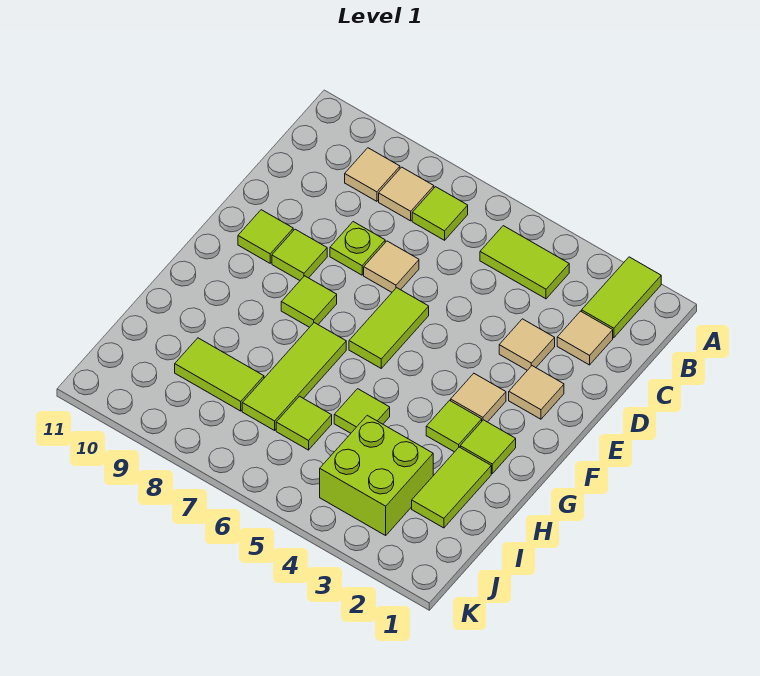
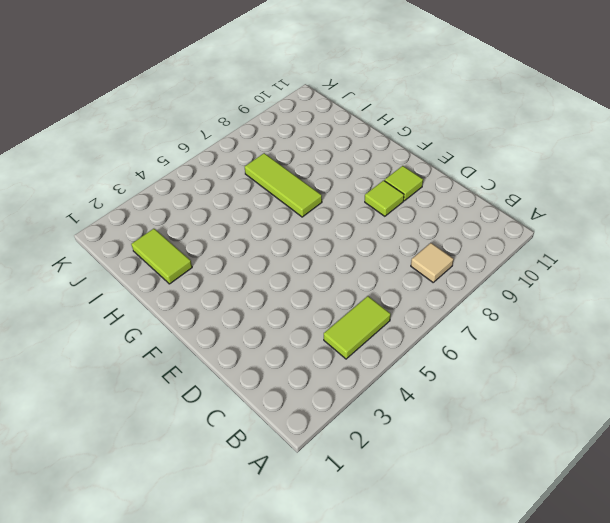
none -> lime tile A2:B2 level 1
none -> lime tile B7 level 1
none -> tan tile B9 level 1

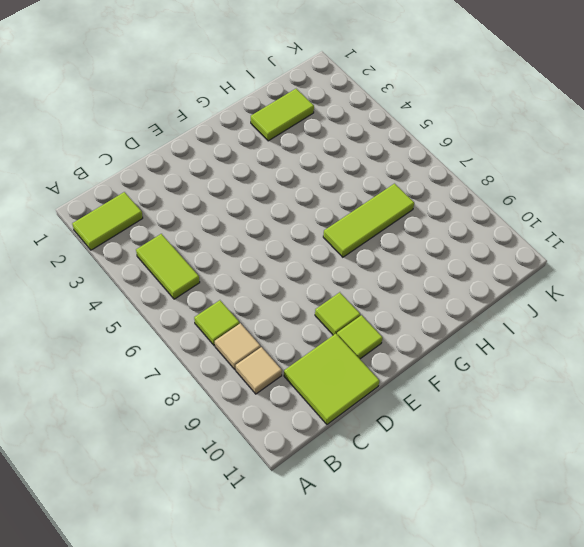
lime tile C10:D11 level 1 -> none
none -> tan tile C2 level 1
none -> tan tile D3 level 1
none -> tan tile D7 level 1

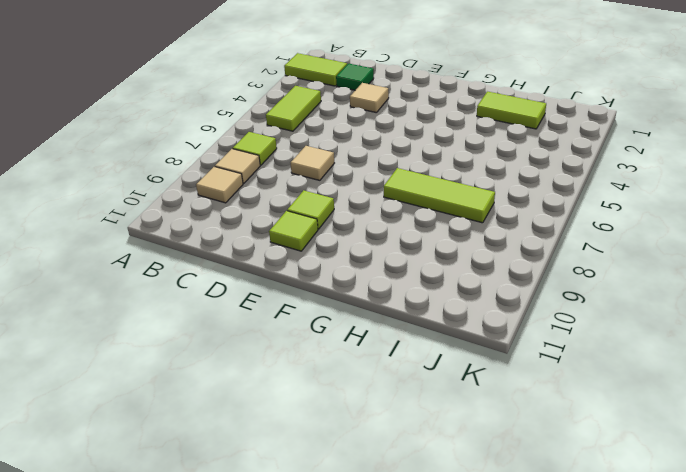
green tile C2 level 1 -> tan tile C2 level 1
none -> lime plate D8 level 1
none -> tan tile E2 level 1
none -> lime tile E6:F6 level 1

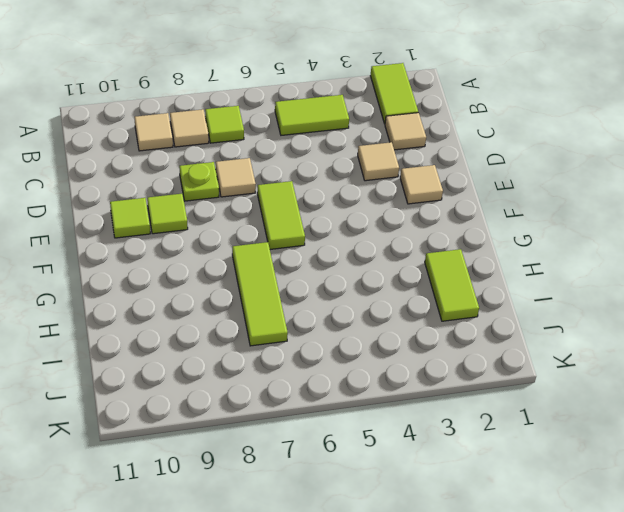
none -> tan tile F3 level 1
none -> lime tile F8 level 1
none -> lime tile G2 level 1

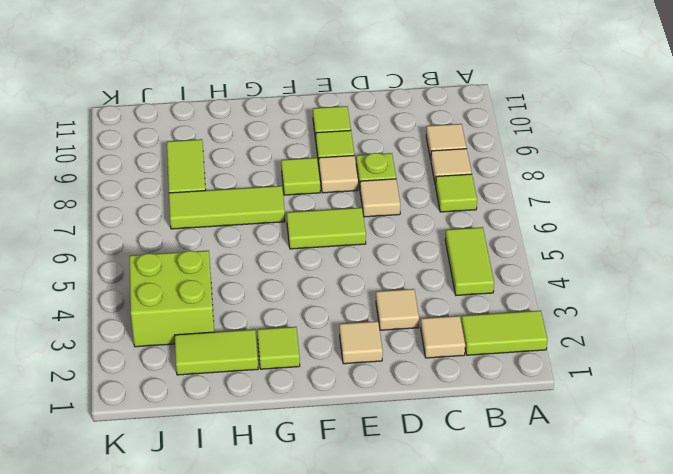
tan tile E8 level 1 -> tan tile F3 level 1
none -> lime tile G3 level 1
none -> lime tile H5 level 1
none -> lime tile I6 level 1

